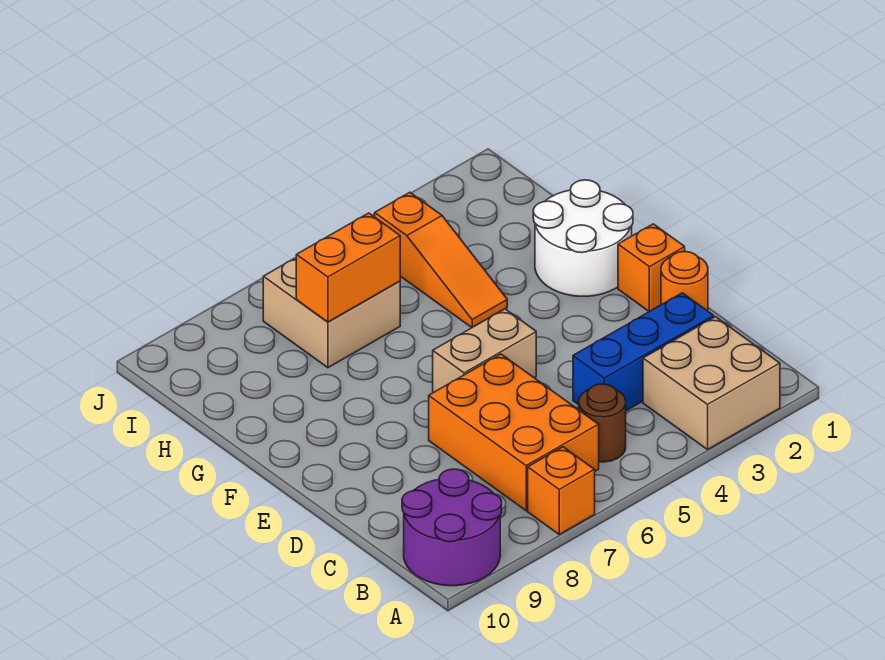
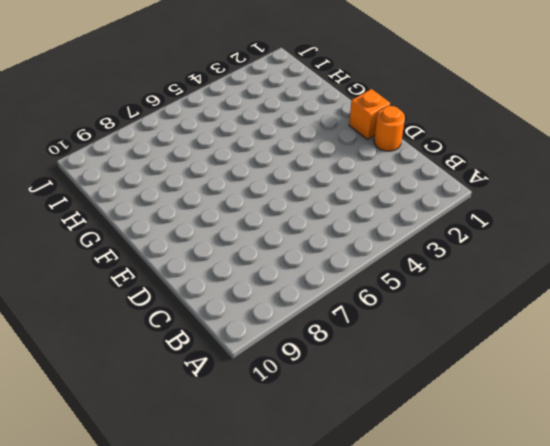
none -> tan brick A2:B3 level 1
none -> orange brick A7 level 1
none -> purple round brick A9:B10 level 1

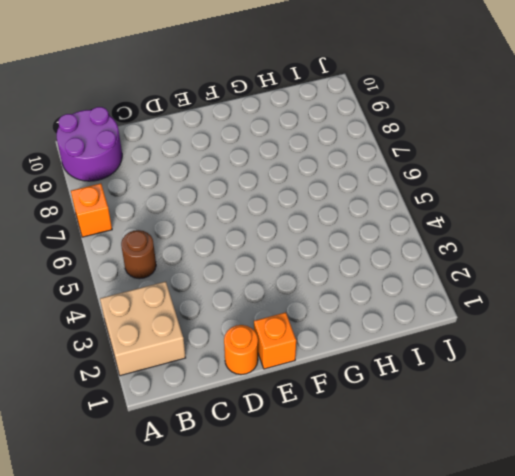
none -> orange brick B6:D7 level 1
none -> blue brick C2:C4 level 1
none -> tan brick E5:E6 level 1

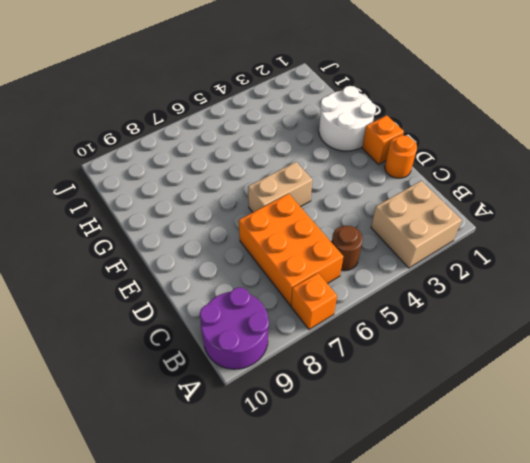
none -> blue brick C2:C4 level 1
none -> orange slope G4:I4 level 1 top I
none -> tan brick H6:I7 level 1

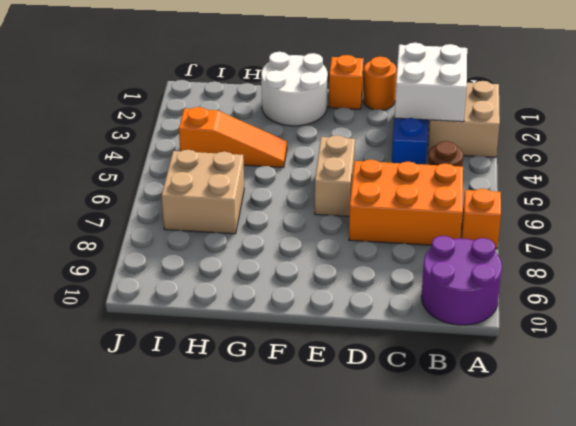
white brick B2:C3 level 2 -> none
none -> orange brick H6:H7 level 2

